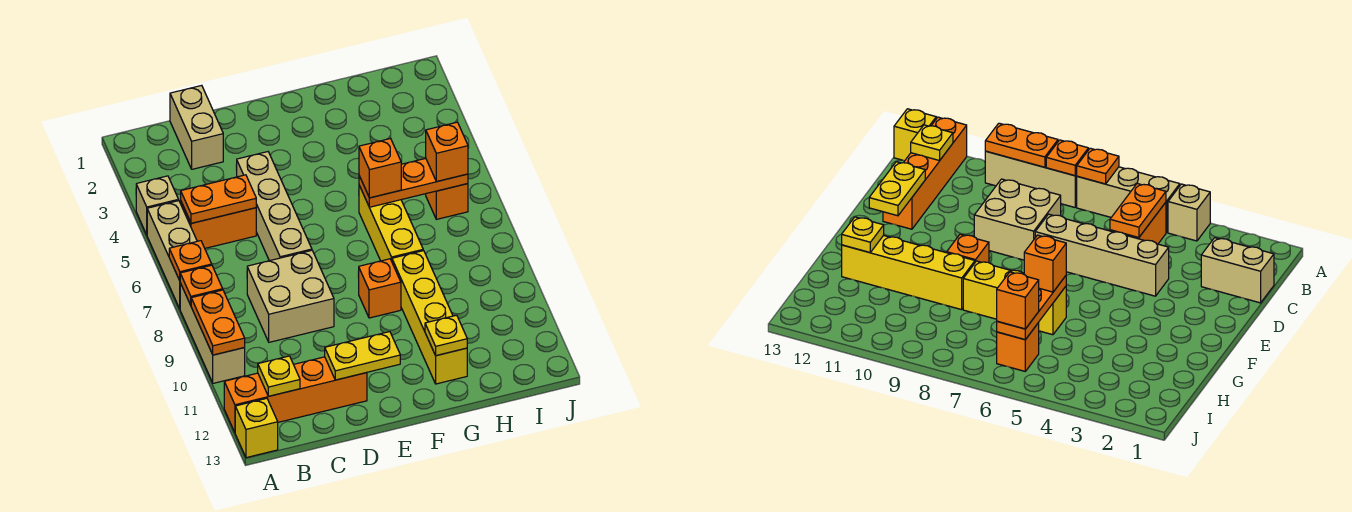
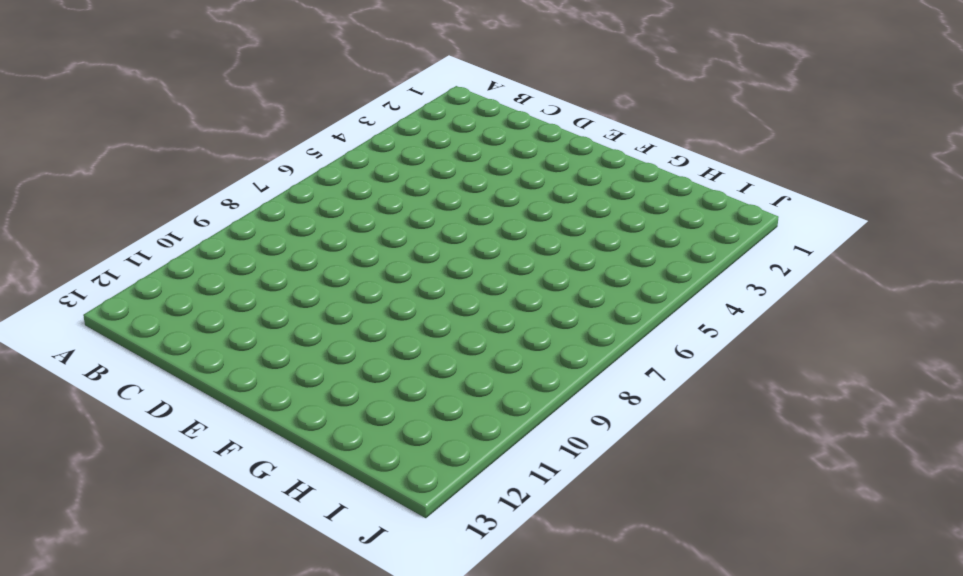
none -> tan brick A4 level 1
none -> tan brick A5:A7 level 1
none -> tan brick A8:A10 level 1

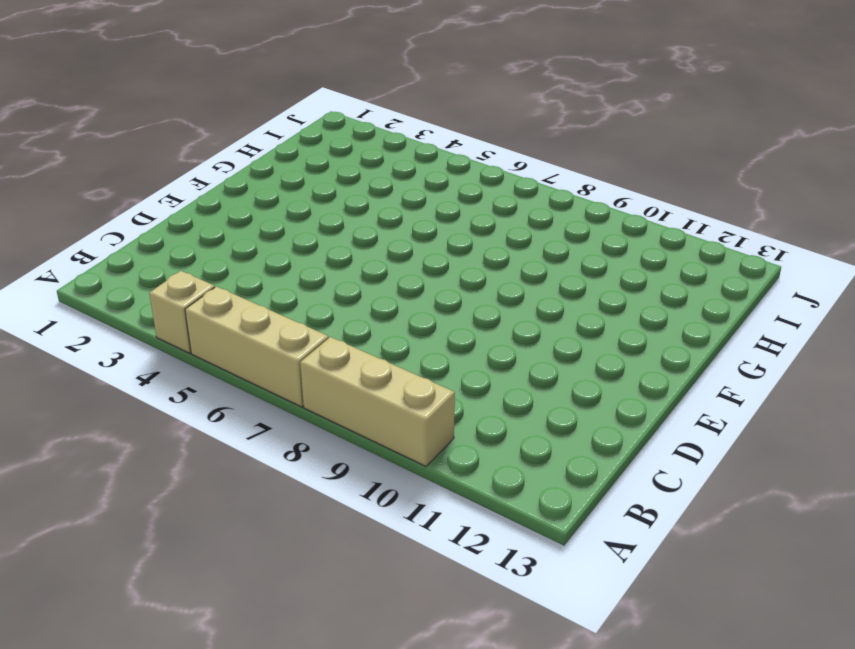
none -> orange brick A12:D12 level 1
none -> yellow brick A13 level 1
none -> orange brick B5:C5 level 1

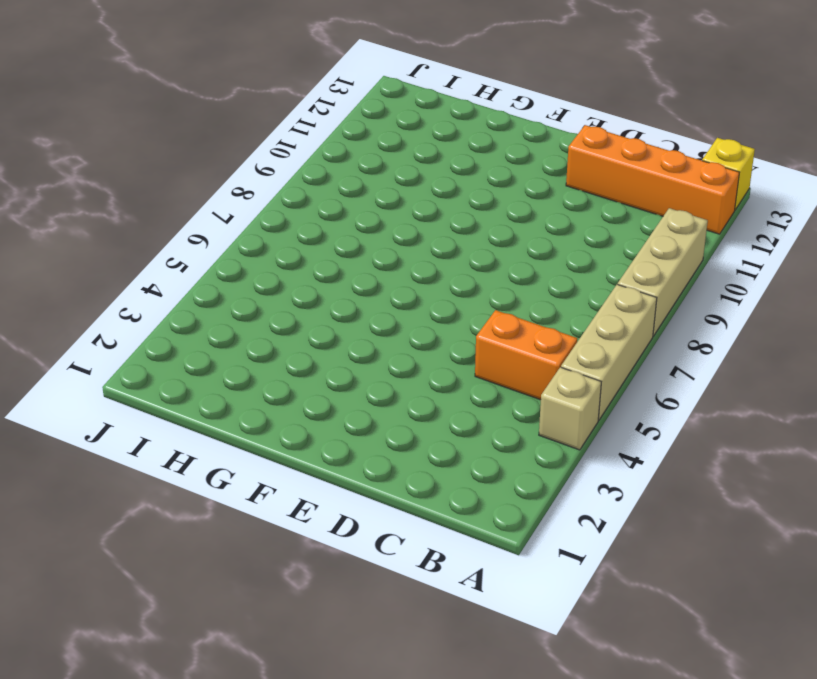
none -> tan brick C1:C2 level 1
none -> tan brick C8:D9 level 1
none -> tan brick D4:D7 level 1

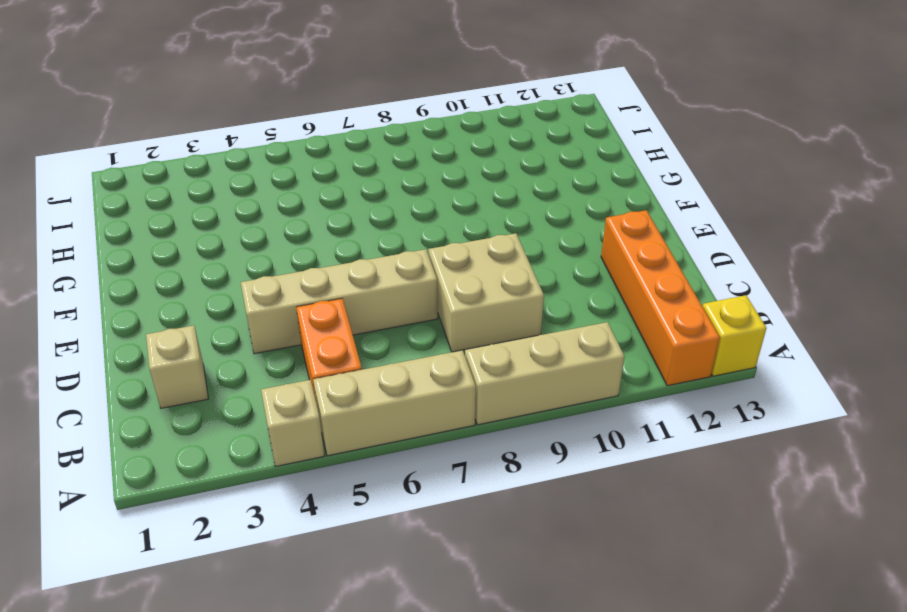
tan brick C2 level 1 -> tan brick C1:C2 level 1
none -> orange brick F9 level 1
none -> yellow brick G6:G8 level 1
none -> yellow brick G9:G12 level 1

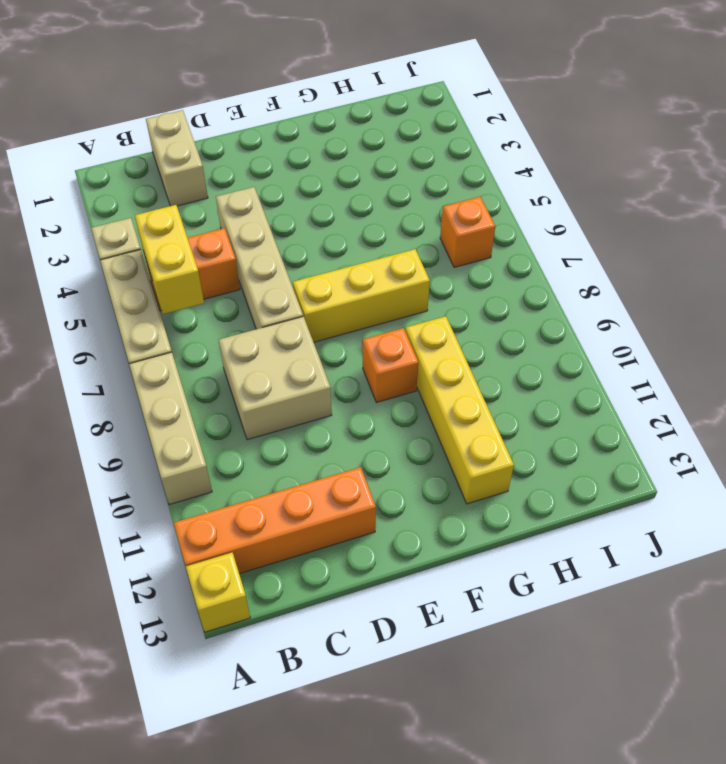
yellow brick B5:B6 level 2 -> orange plate B5:C5 level 2
yellow brick E7:G7 level 1 -> yellow brick G6:G8 level 1
none -> orange plate A7 level 2
none -> orange plate A8 level 2
none -> orange plate A9:A10 level 2

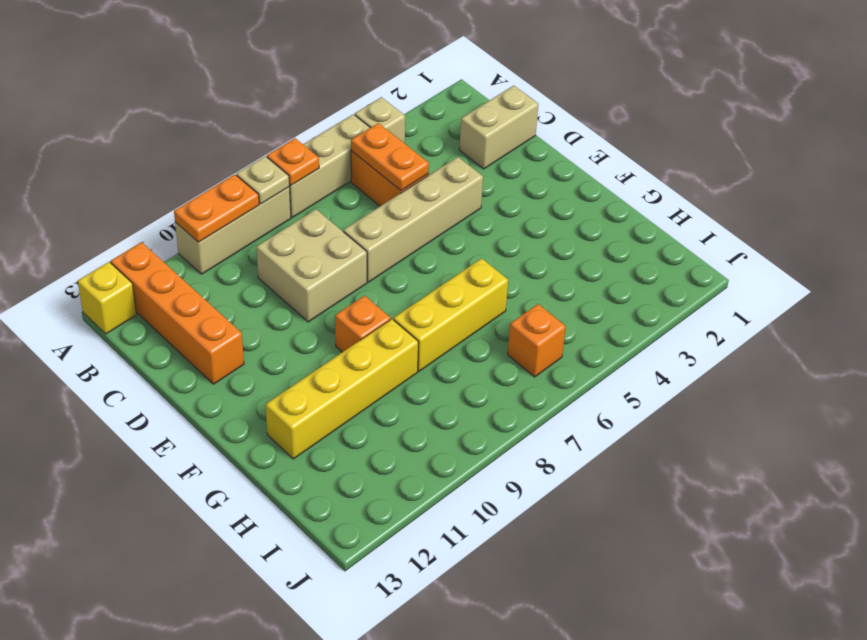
tan plate A8 level 2 -> orange plate A8 level 2
none -> yellow plate B12 level 2
none -> yellow plate D12:E12 level 2
none -> orange plate G6:I6 level 2

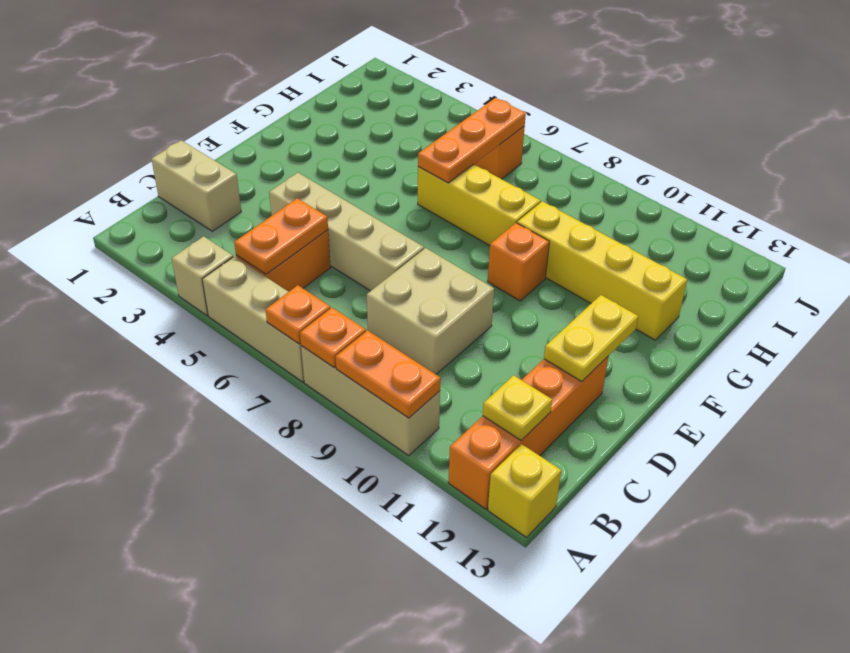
none -> yellow plate G12 level 2
none -> orange brick G6 level 3
none -> orange brick I6 level 3

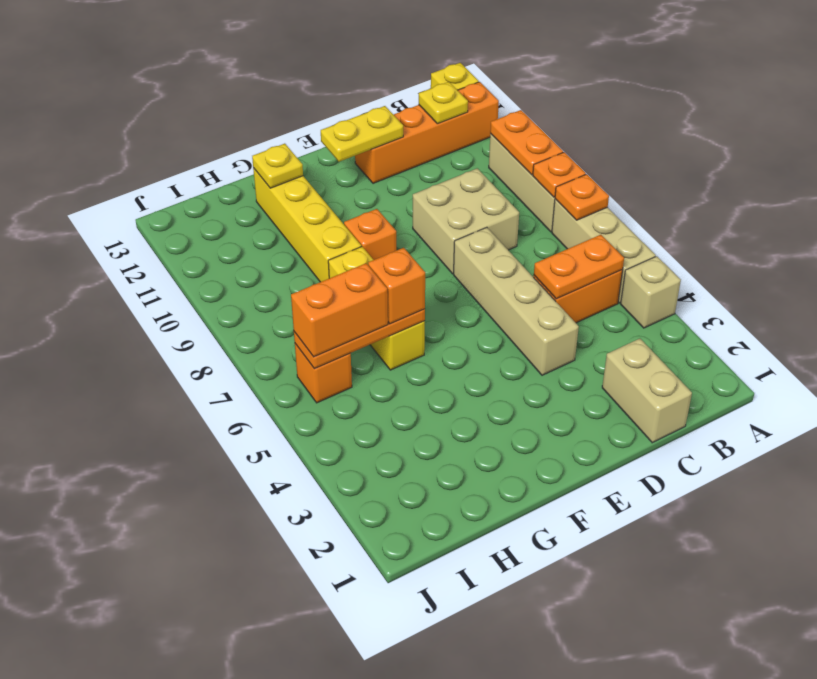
orange brick H6:I6 level 3 -> orange brick I6 level 3

